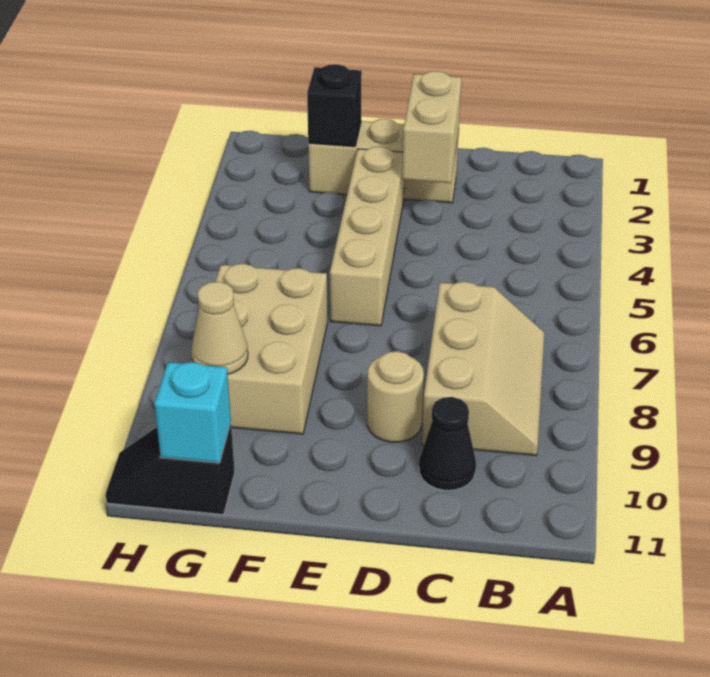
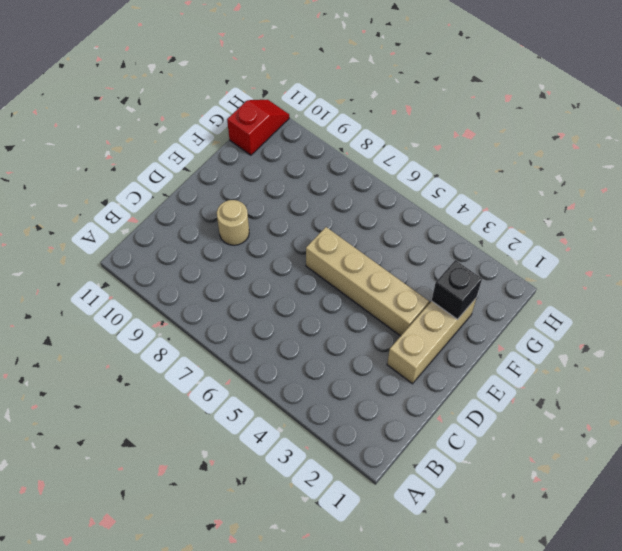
red slope G11:H11 level 1 top G -> black slope G11:H11 level 1 top G
none -> tan slope B7:C9 level 1 top C
none -> black cone C10 level 1

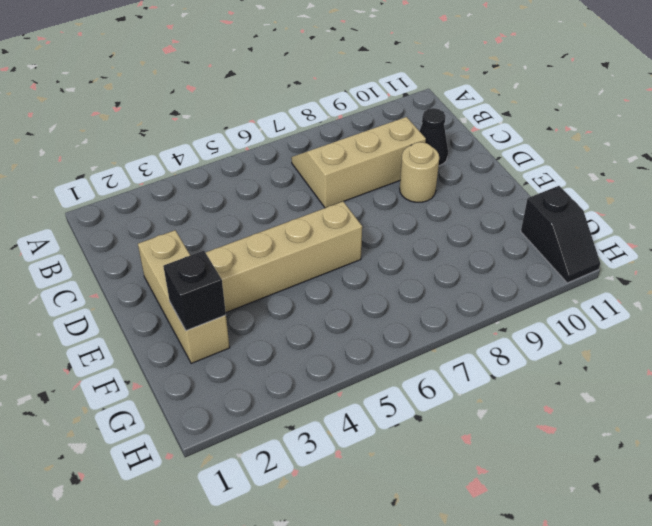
none -> tan brick F7:G9 level 1
none -> tan brick D2:D3 level 2

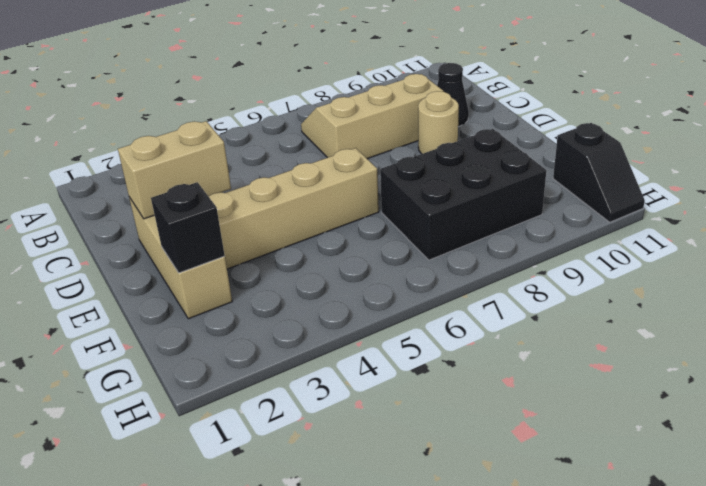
black brick F7:G9 level 1 -> tan brick F7:G9 level 1
none -> tan cone G9 level 2
none -> cyan brick G11 level 2

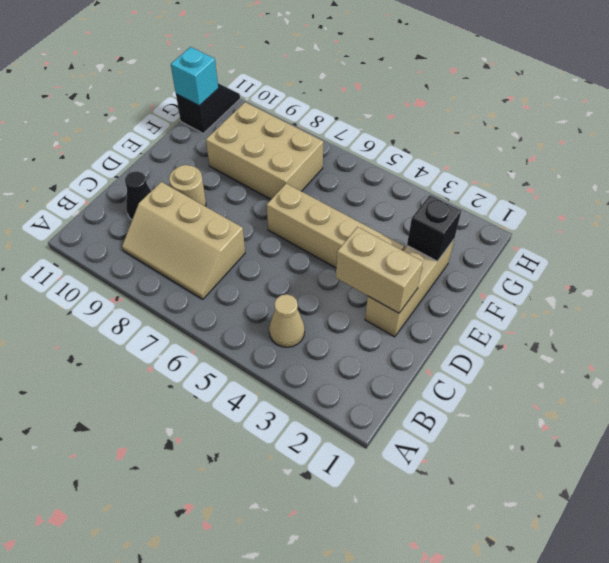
tan cone B4 level 1 -> tan cone G9 level 2

